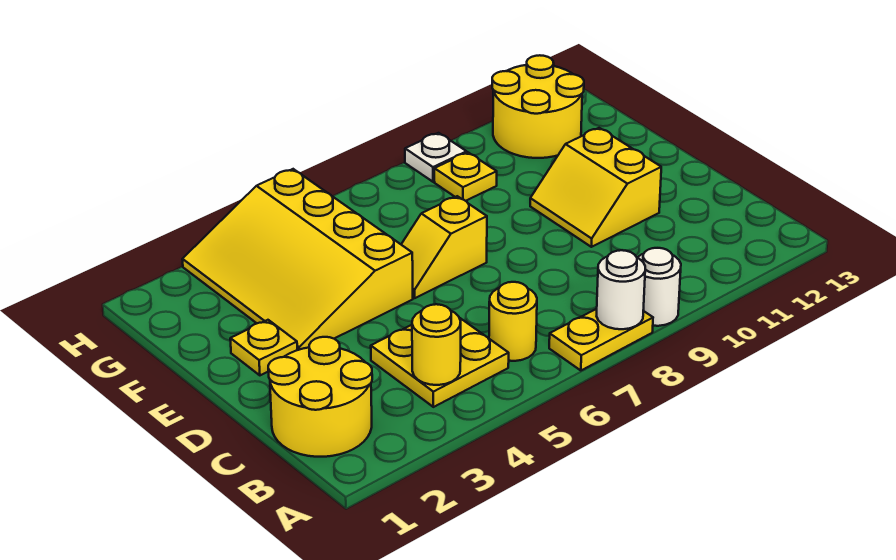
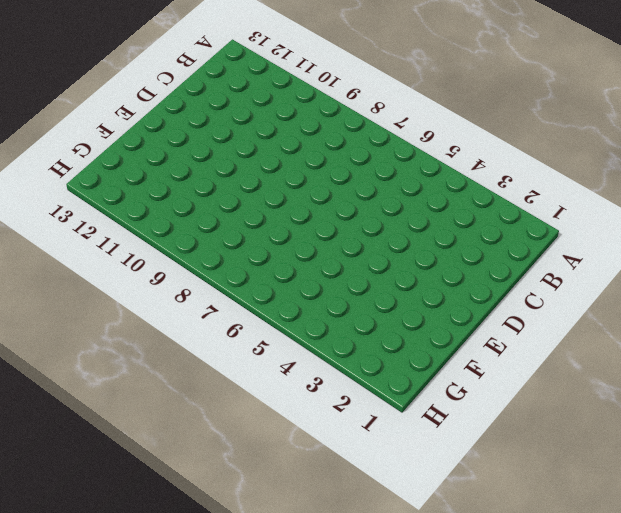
none -> yellow plate A7:A8 level 1
none -> white round brick A9 level 1
none -> yellow round brick B1:C2 level 1

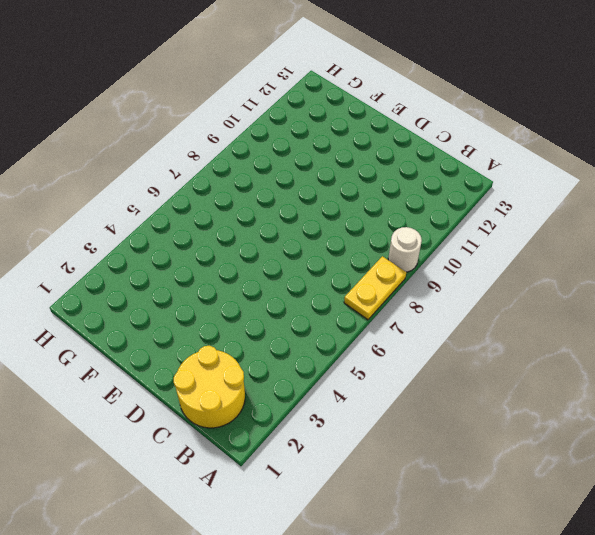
none -> yellow plate B4:C5 level 1
none -> yellow round brick B6 level 1
none -> yellow slope D10:E11 level 1 top 11

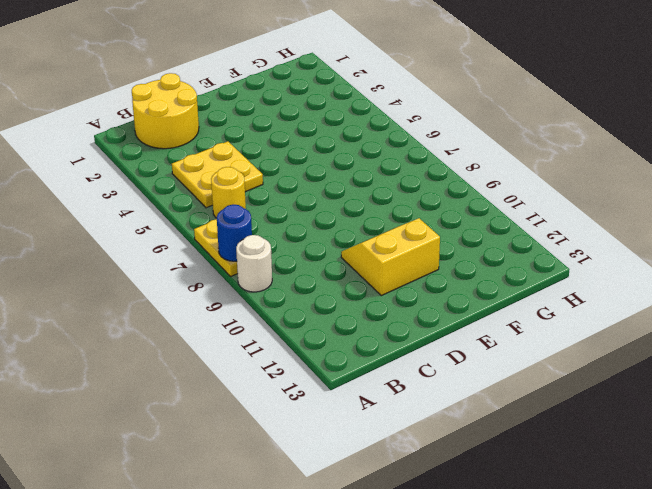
blue round brick A8 level 2 -> white round brick A8 level 2
none -> yellow plate E2 level 1
none -> yellow slope E3:H5 level 1 top 5
none -> yellow slope E6:E7 level 1 top 7

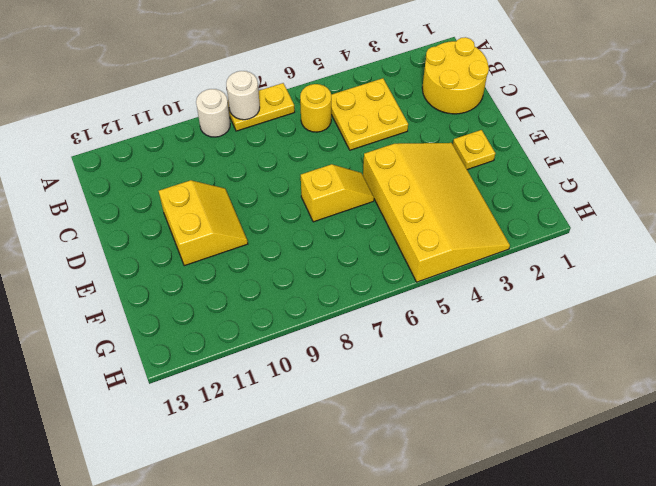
none -> yellow plate G9 level 1
none -> yellow round brick G11:H12 level 1
none -> white plate H9 level 1

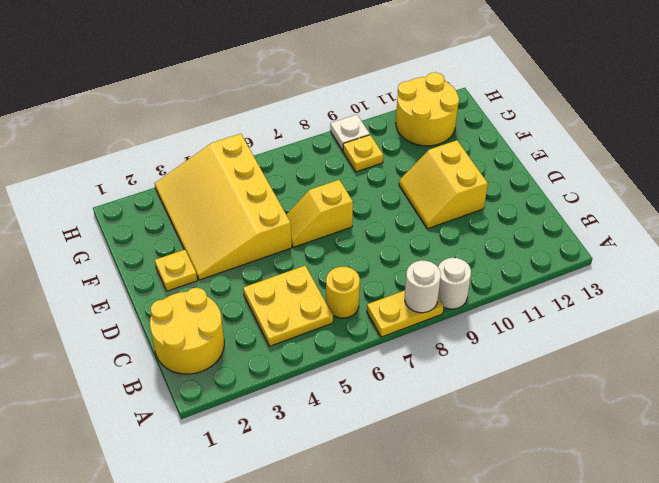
none -> yellow round brick B4 level 2

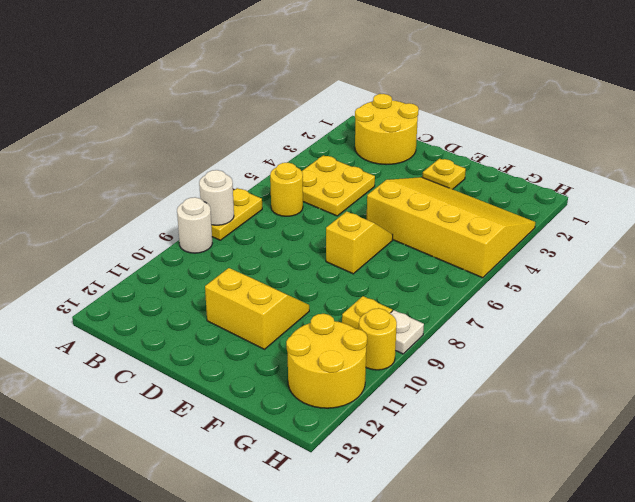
yellow round brick H10 level 1 -> yellow round brick B4 level 2

